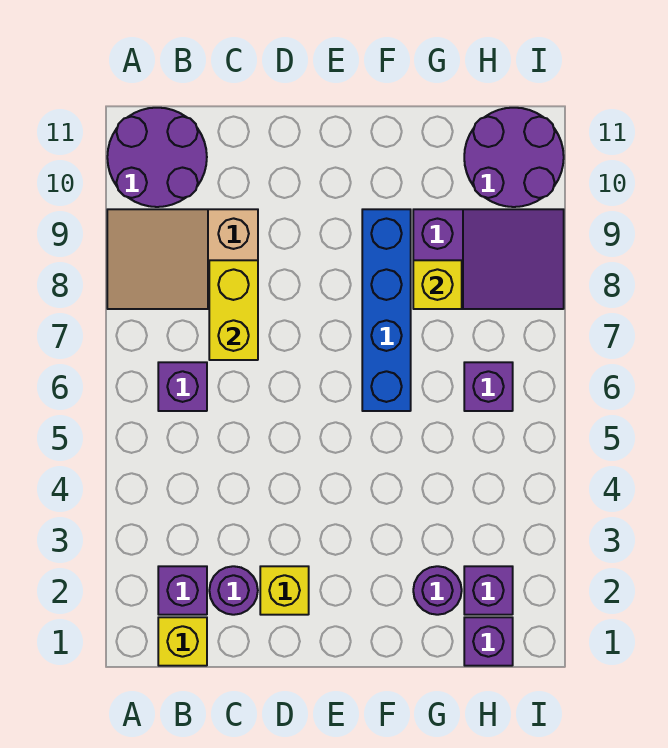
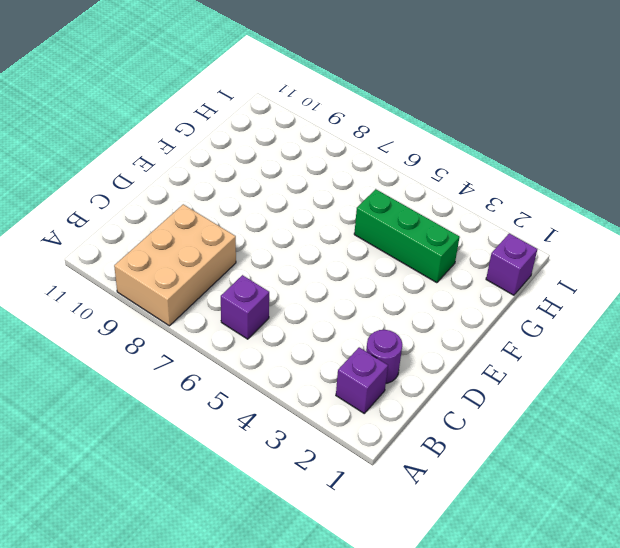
tan brick A8:C9 level 1 -> tan slope A8:C9 level 1 top C
green brick G3:G5 level 1 -> none
none -> purple round brick A10:B11 level 1
none -> yellow brick B1 level 1
none -> yellow brick D2 level 1

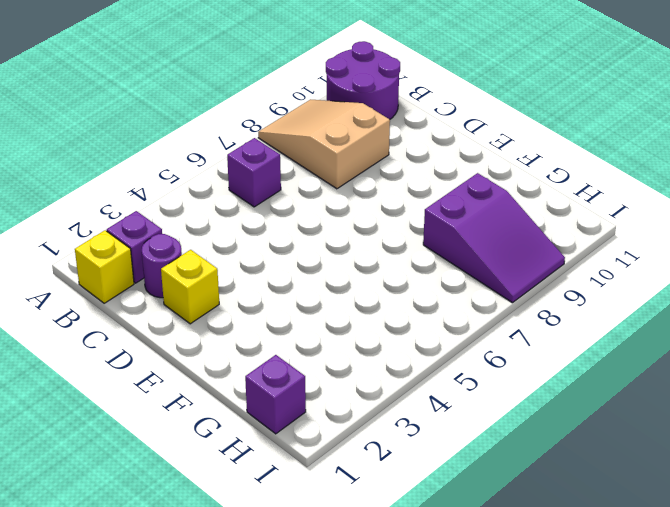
none -> blue brick F6:F9 level 1
none -> purple round brick G2 level 1
none -> purple brick H2 level 1

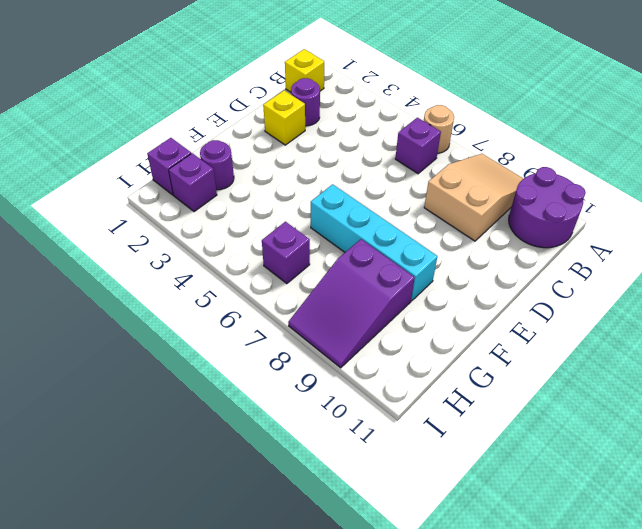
tan round brick A6 level 1 -> none
cyan brick F6:F9 level 1 -> blue brick F6:F9 level 1
none -> purple brick B2 level 1
none -> purple round brick H10:I11 level 1
none -> yellow brick C7:C8 level 2

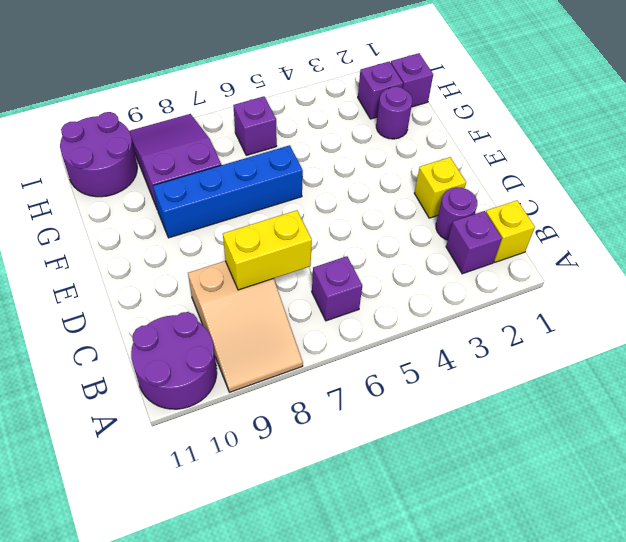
none -> yellow brick G8 level 2

